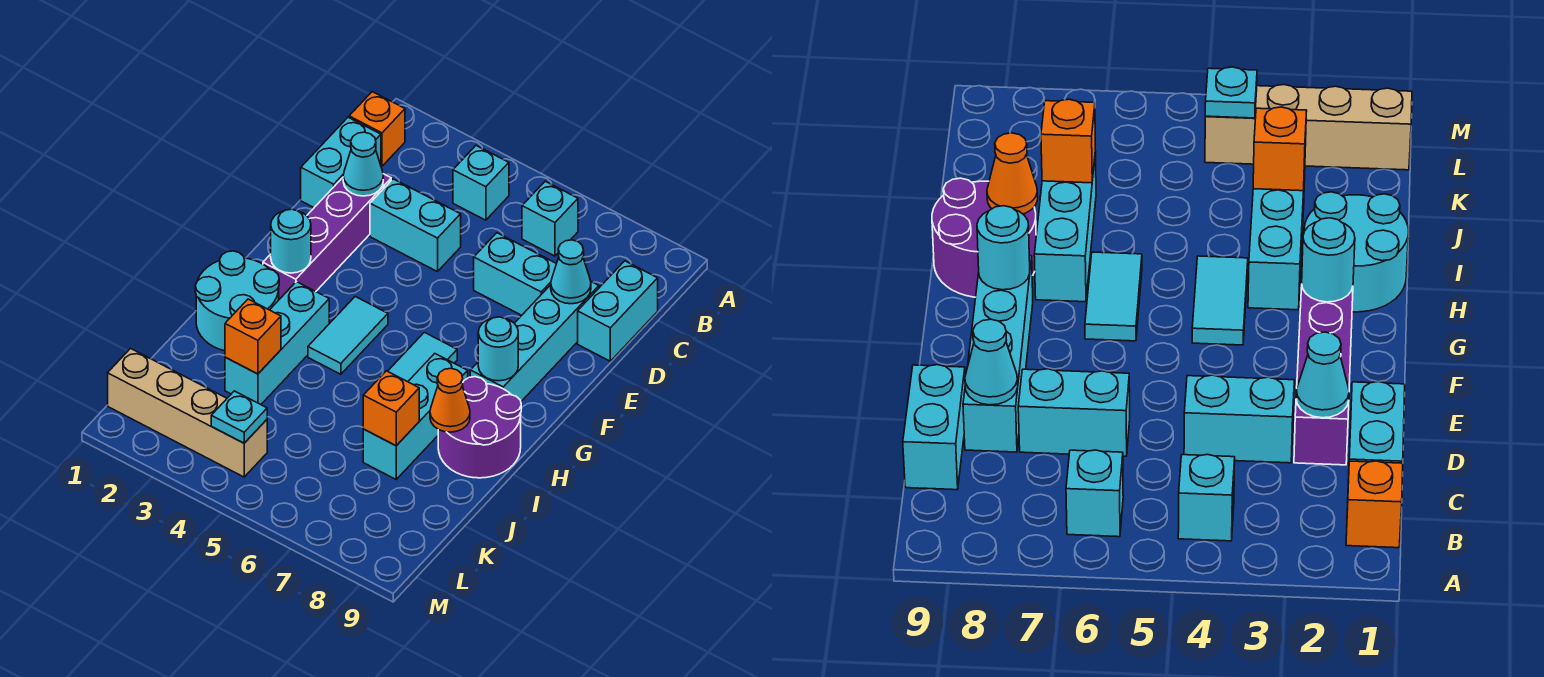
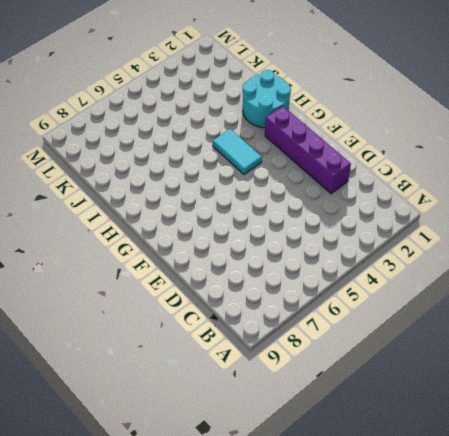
none -> orange brick B1 level 1
none -> cyan brick B4 level 1
none -> cyan brick B6 level 1

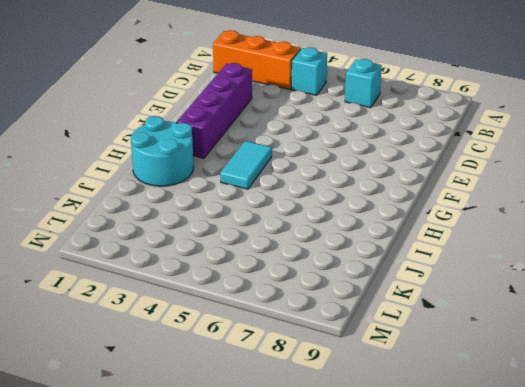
orange brick B1:B3 level 1 -> orange brick B1 level 1
none -> cyan brick C1:D1 level 1
none -> cyan brick C9:D9 level 1
none -> cyan brick D3:D4 level 1

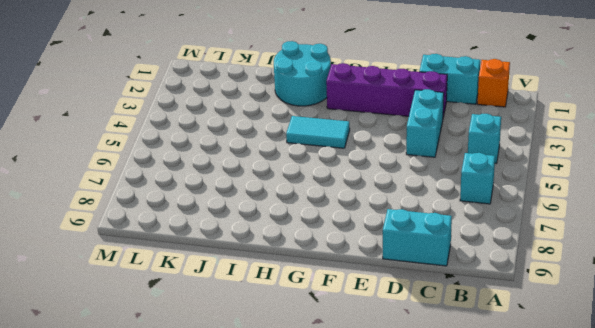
none -> cyan brick D6:D7 level 1
none -> cyan brick D8:G8 level 1
none -> cyan tile G6:H6 level 1

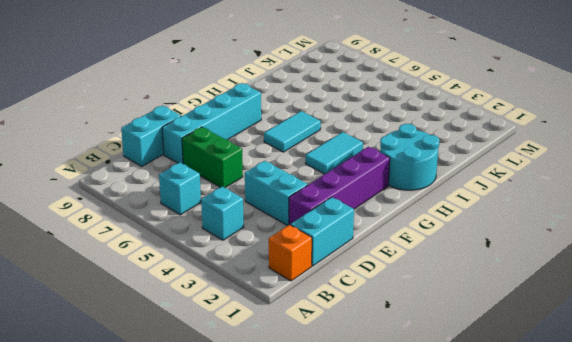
green brick D6:D7 level 1 -> cyan brick D6:D7 level 1
none -> cyan brick H3:J3 level 1
none -> cyan brick H7:J7 level 1
none -> purple round brick H8:I9 level 1

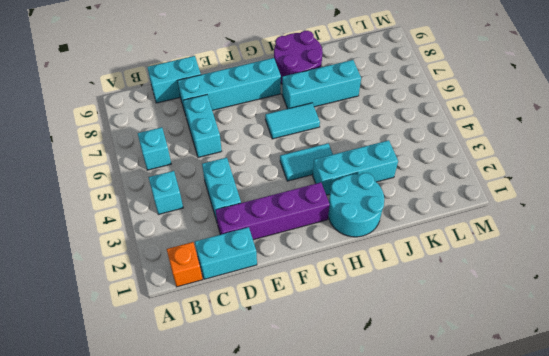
none -> tan brick L1:L4 level 1
none -> cyan cone D2 level 2
none -> cyan cone D8 level 2

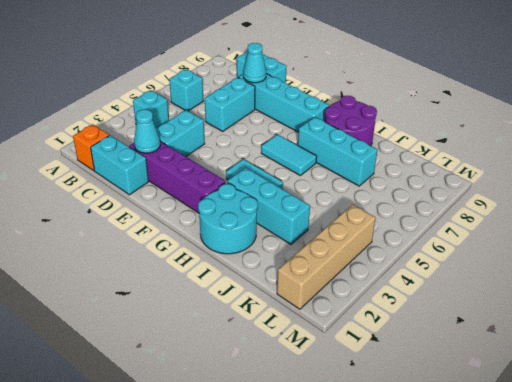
none -> cyan round brick G2 level 2
none -> cyan round brick G8 level 2
none -> orange cone I8 level 2

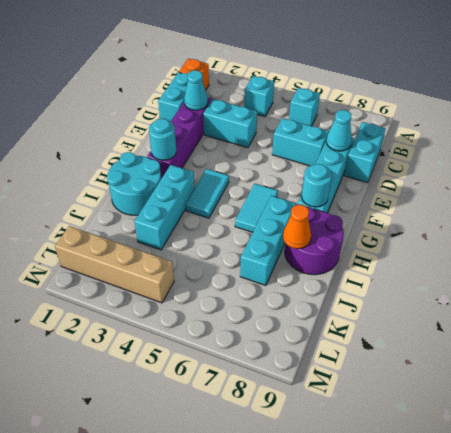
none -> orange brick J3 level 2
none -> orange brick J7 level 2
none -> cyan plate L4 level 2

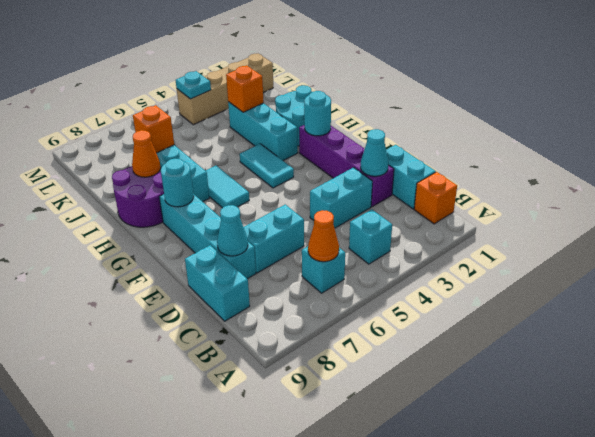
orange cone B6 level 2 -> none

